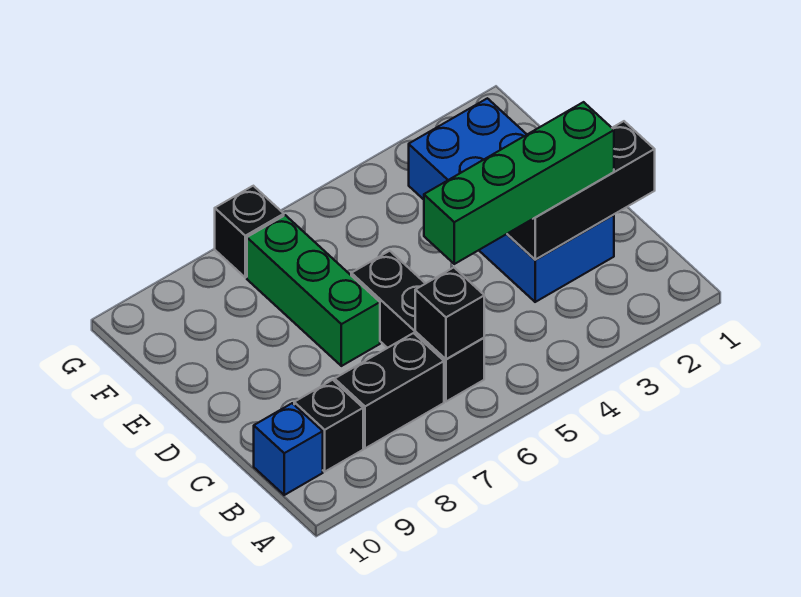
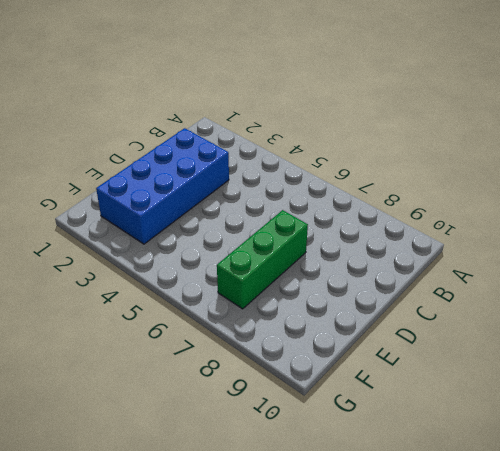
none -> black brick B6:D6 level 1
none -> black brick B7:B8 level 1

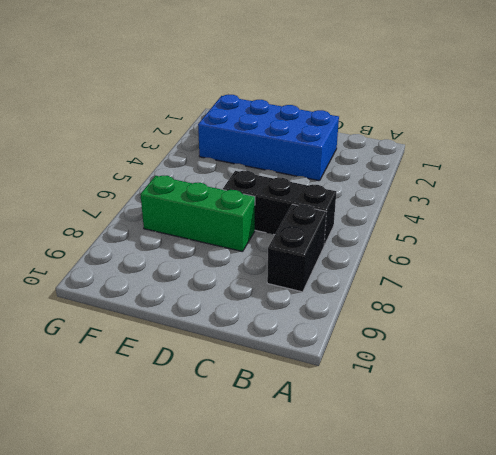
none -> black brick B9 level 1
none -> blue brick B10 level 1

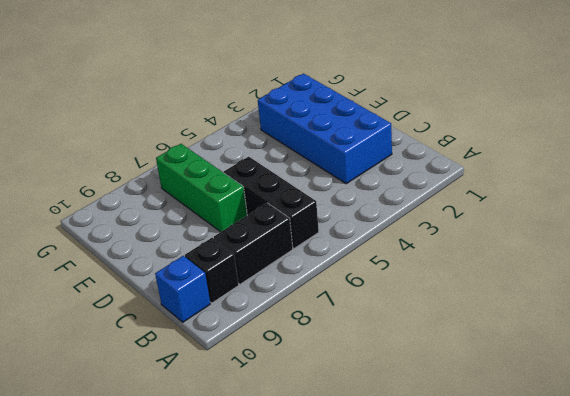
none -> black brick G7 level 1
none -> black brick B6 level 2

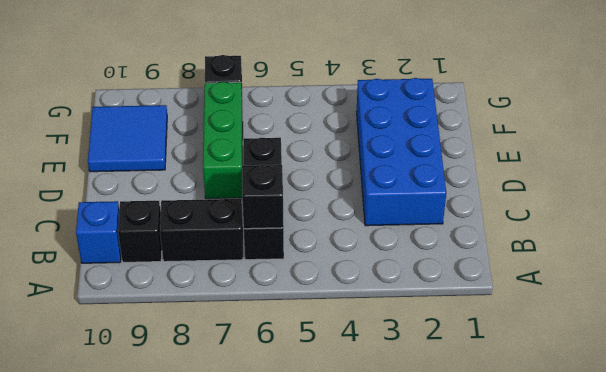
blue tile E9:F10 level 1 -> none
none -> black brick C1:C3 level 2
none -> green brick C2:C5 level 3

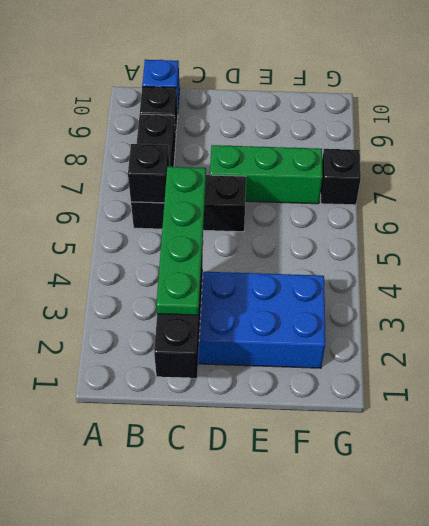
green plate C2:C5 level 3 -> green brick C2:C5 level 3

